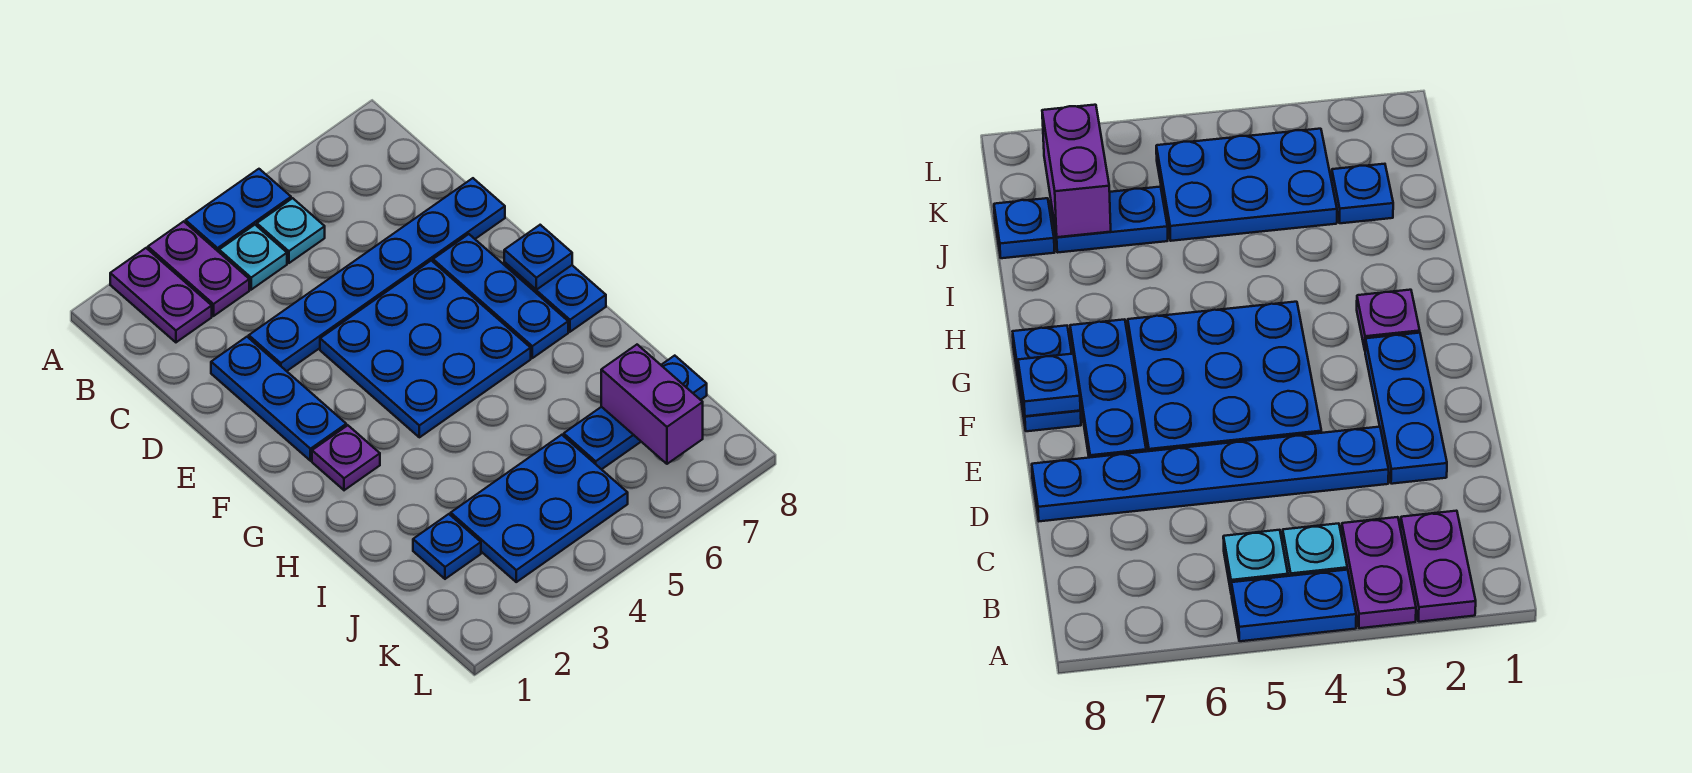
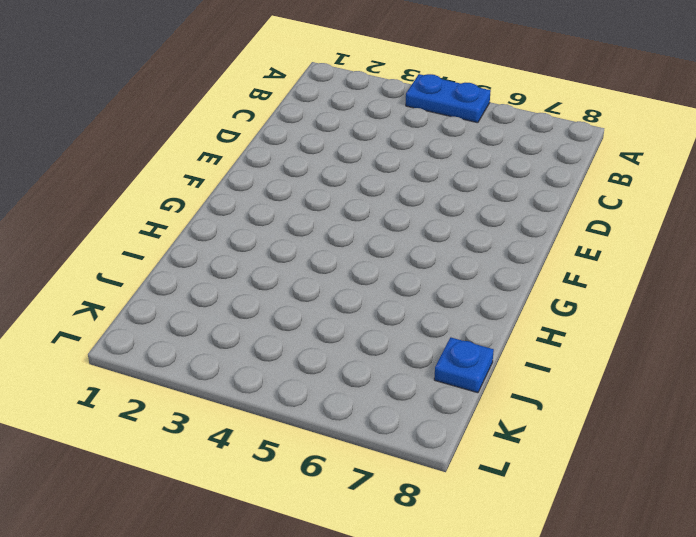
none -> purple plate A2:B2 level 1
none -> purple plate A3:B3 level 1
none -> cyan plate B4 level 1

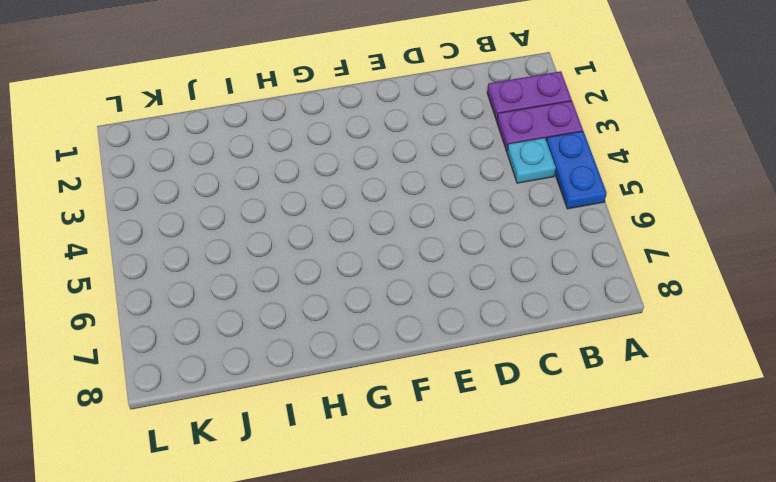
none -> cyan plate B5 level 1
none -> blue plate D2:F2 level 1
none -> blue plate D3:D8 level 1

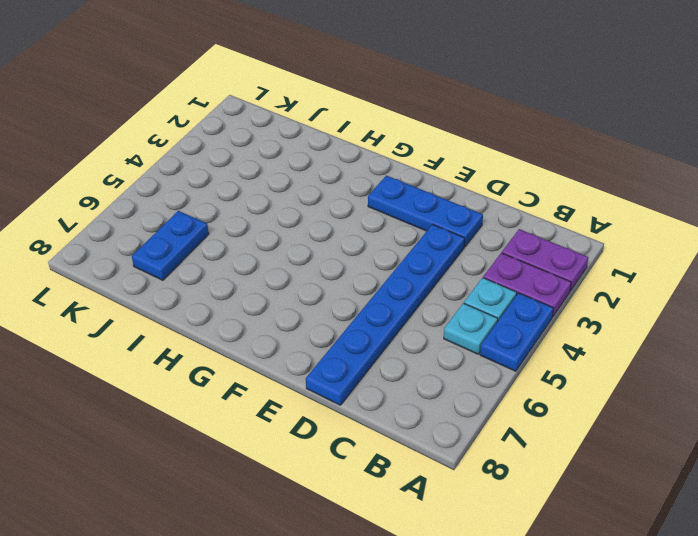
none -> blue plate E4:G6 level 1
none -> blue plate E7:G7 level 1
none -> blue plate F8:G8 level 1

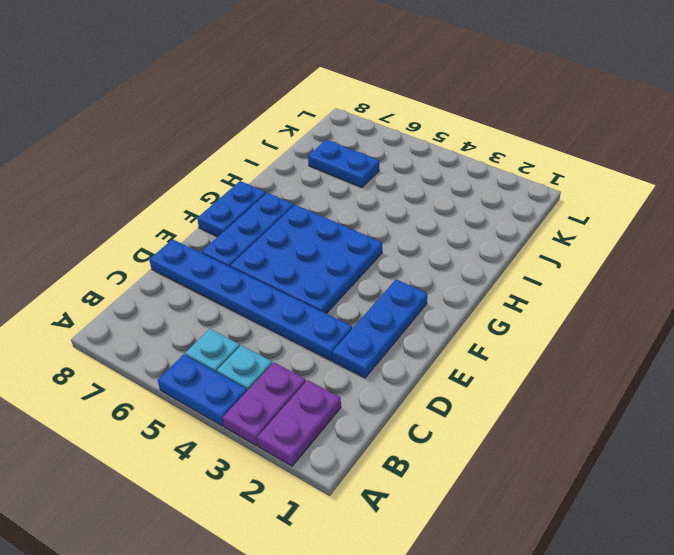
none -> purple plate G2 level 1
none -> blue plate J2 level 1
none -> blue plate J3:K5 level 1

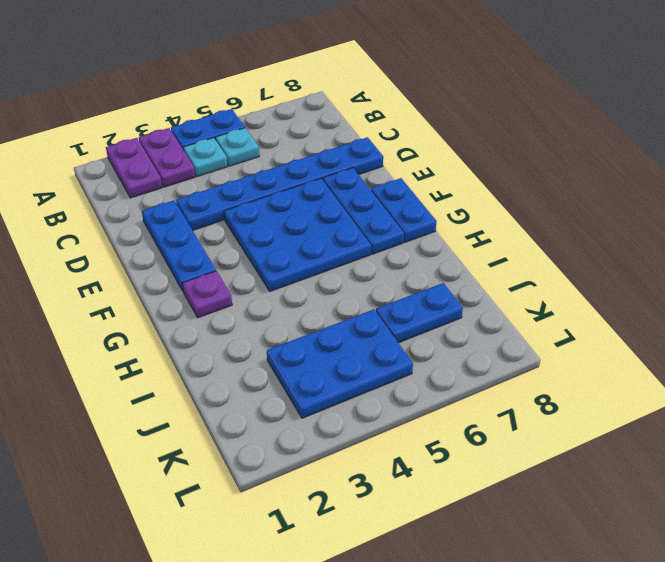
none -> blue plate J2 level 1
none -> blue plate J8 level 1
none -> blue plate F8 level 2

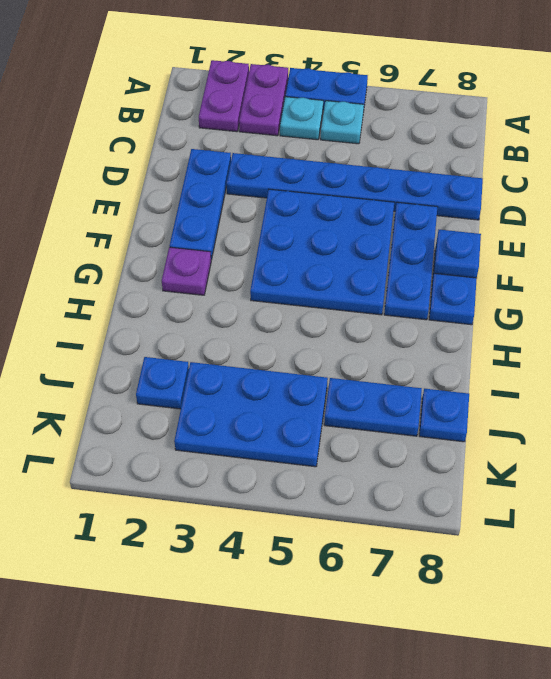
none -> purple brick J7:K7 level 2

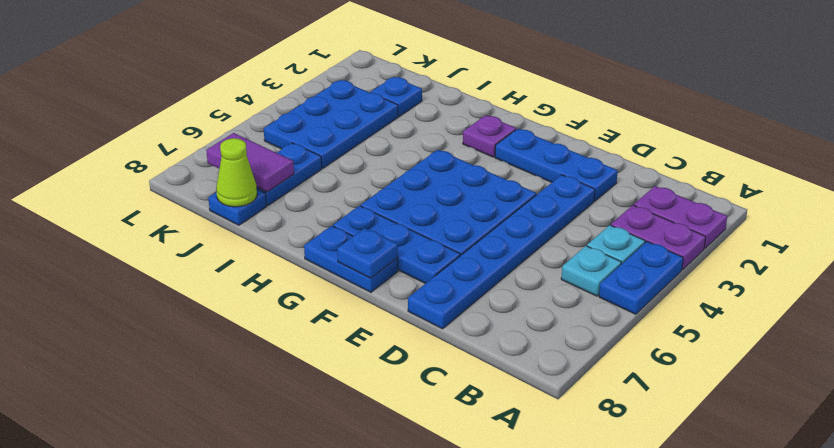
purple tile J7:K7 level 2 -> purple brick J7:K7 level 2
lime cone J8 level 2 -> none

